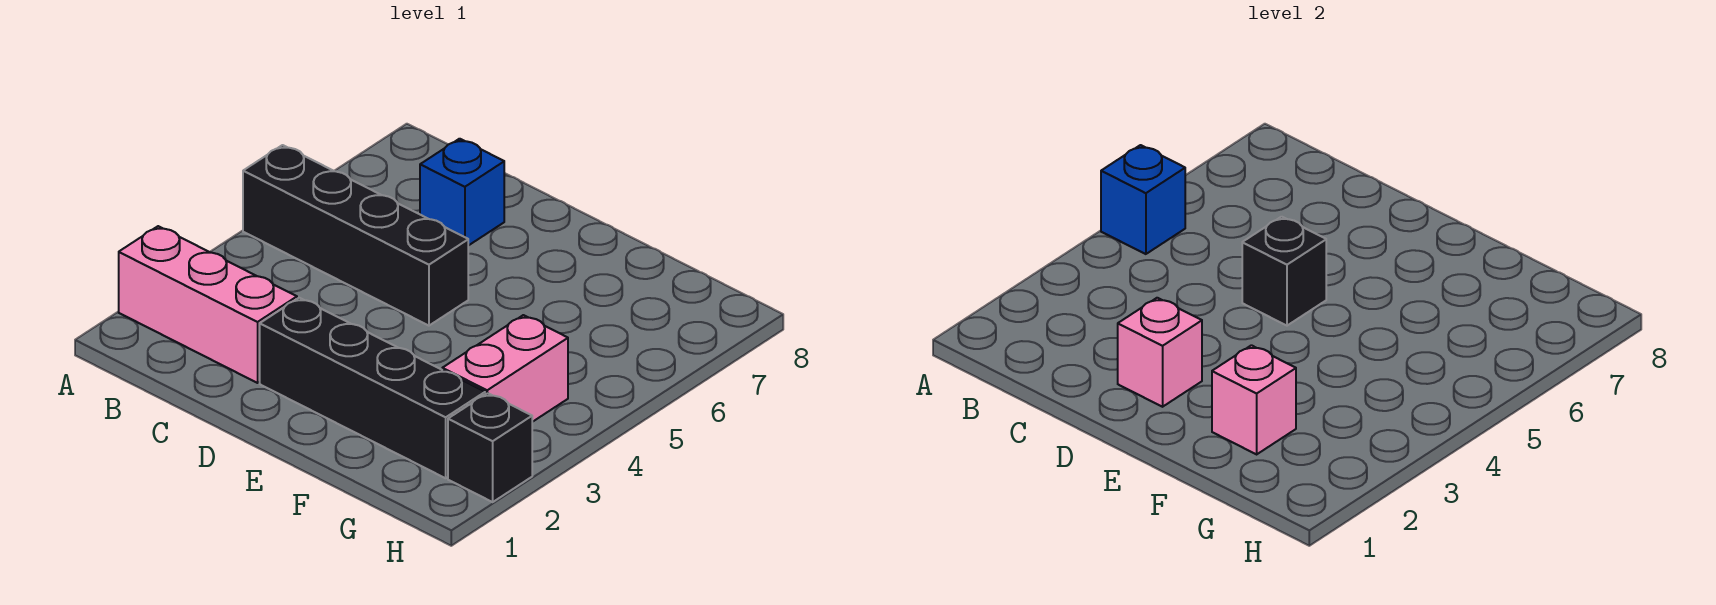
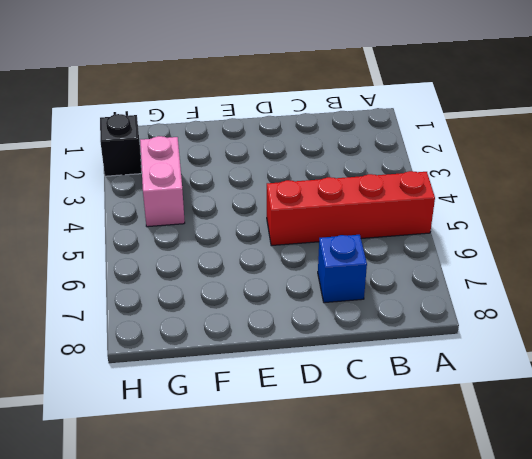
red brick A5:D5 level 1 -> black brick A5:D5 level 1
none -> pink brick A2:C2 level 1
none -> black brick D2:G2 level 1

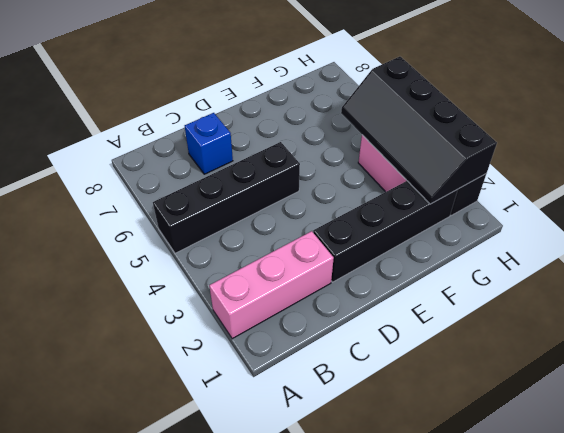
black slope G2:H5 level 2 top H -> none
none -> blue brick A5 level 2
none -> pink brick D2 level 2

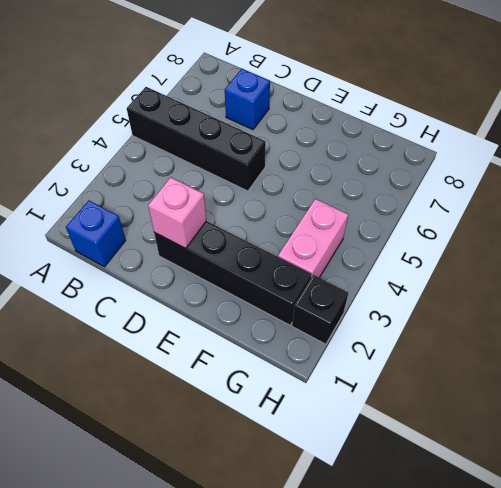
blue brick B1 level 1 -> blue brick A5 level 2
none -> pink brick A2:C2 level 1
none -> black brick D5 level 2

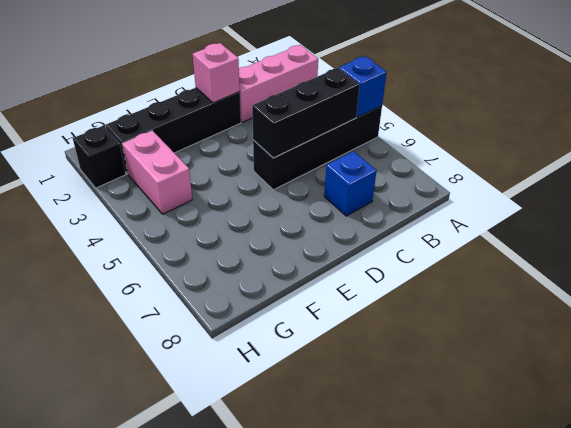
black brick B5:D5 level 2 -> black brick D5 level 2
none -> pink brick F2 level 2

